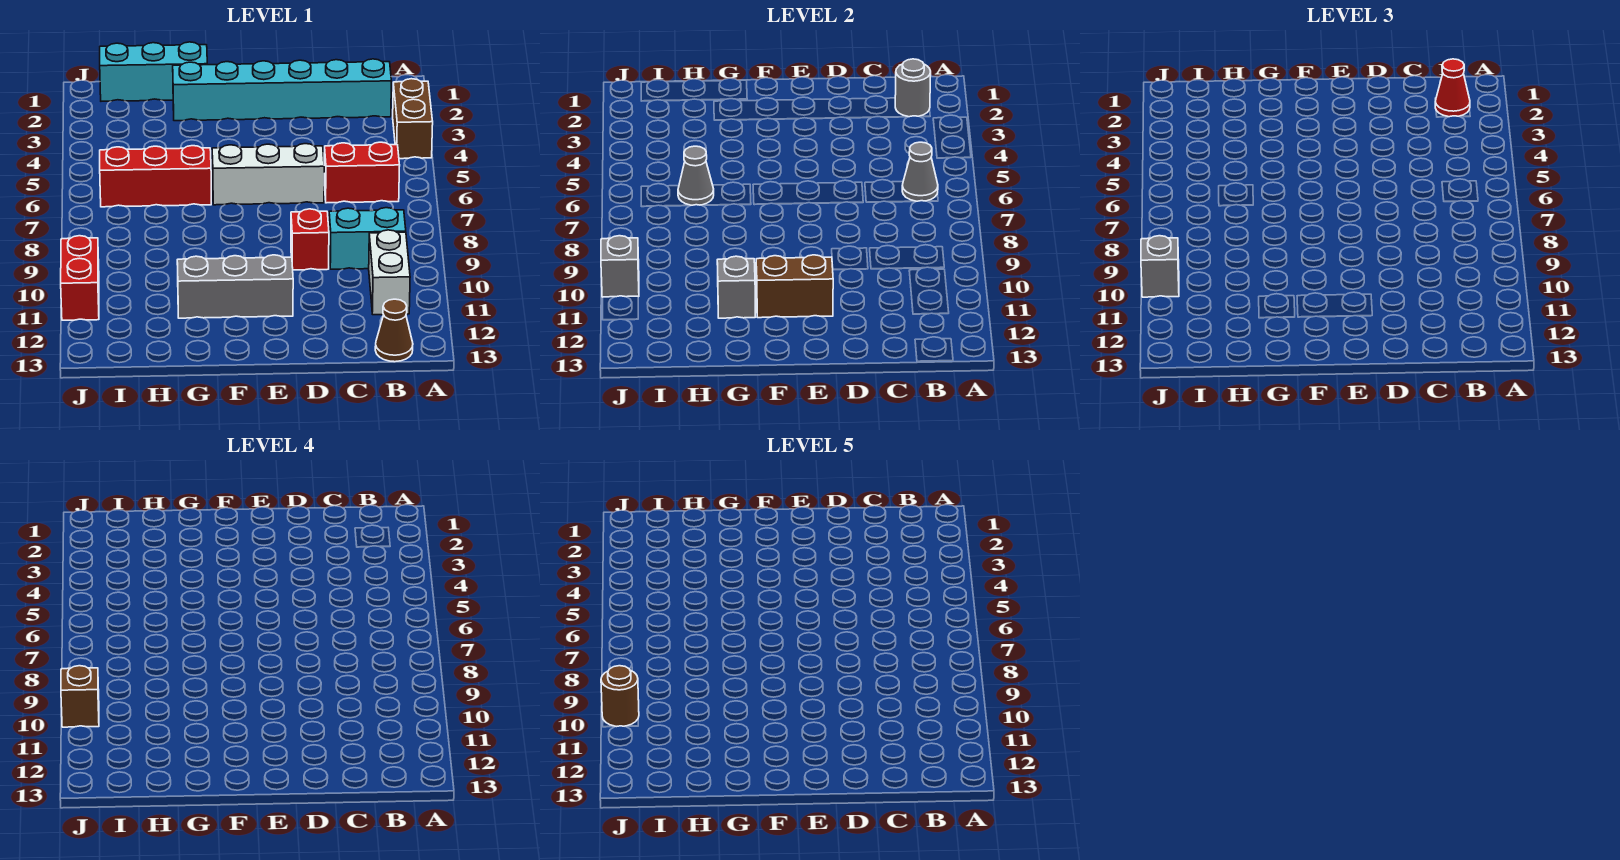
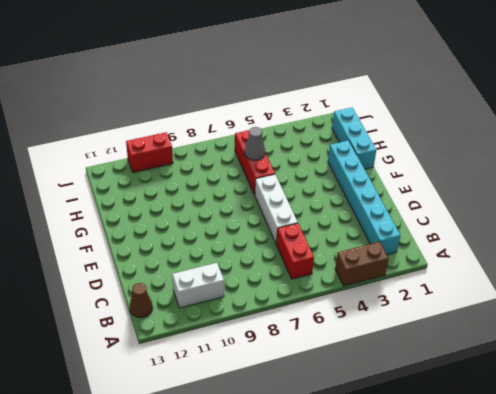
none -> cyan brick B9:C9 level 1
none -> red brick D9 level 1
none -> grey brick E11:G11 level 1

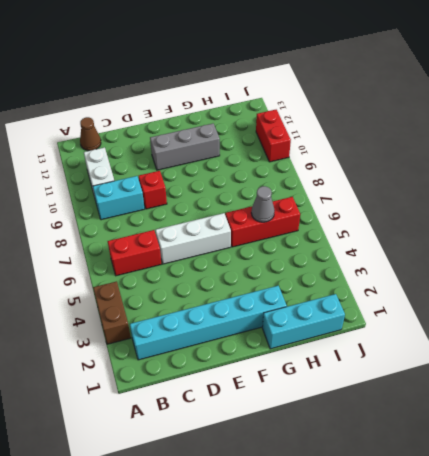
none -> grey round brick B2 level 2
none -> grey cone B6 level 2
none -> brown brick E11:F11 level 2

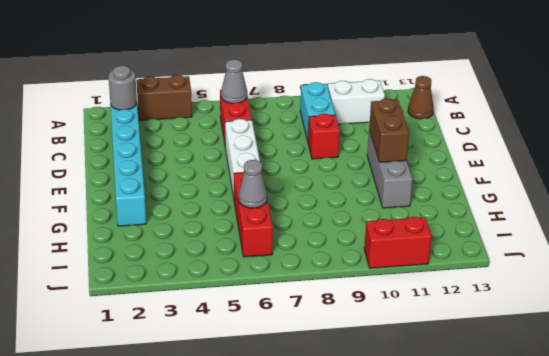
none -> cyan brick G1:I1 level 1
none -> grey brick G11 level 2
none -> grey brick J10 level 2

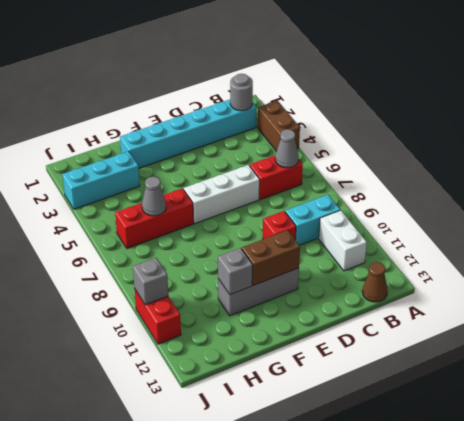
cyan brick H3:J3 level 1 -> cyan brick G1:I1 level 1
none -> red cone B2 level 3
none -> grey brick J10 level 3
none -> brown brick J10 level 4

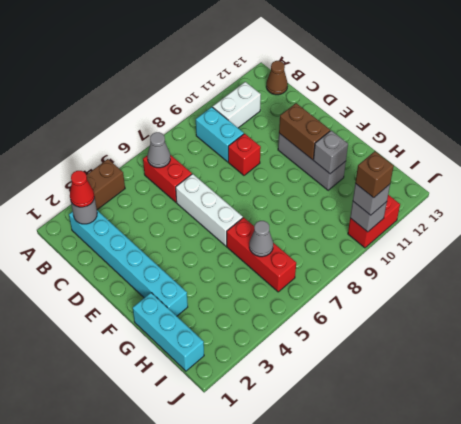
none -> brown round brick J10 level 5

